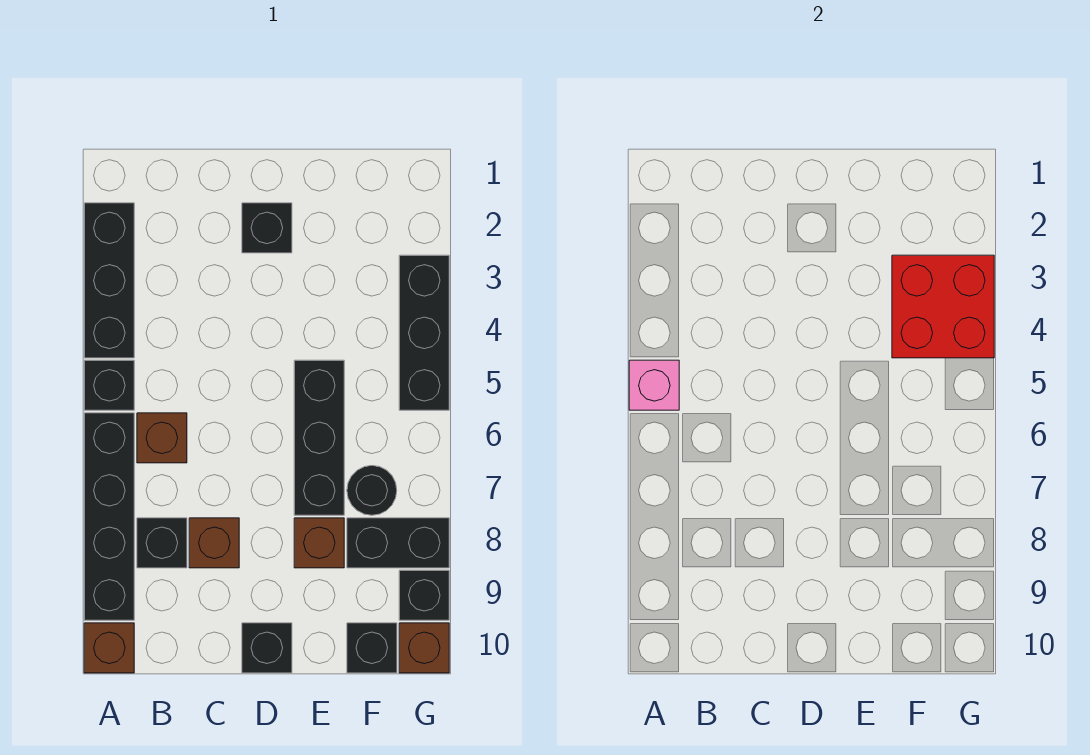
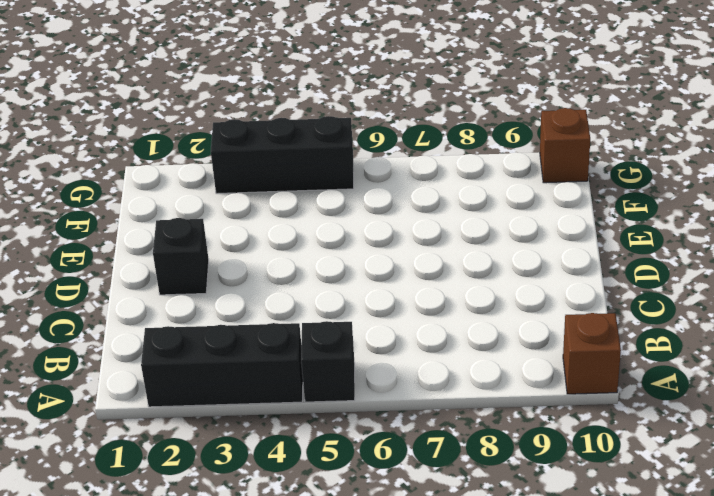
none -> black brick A6:A9 level 1
none -> brown brick B6 level 1
none -> black brick B8 level 1

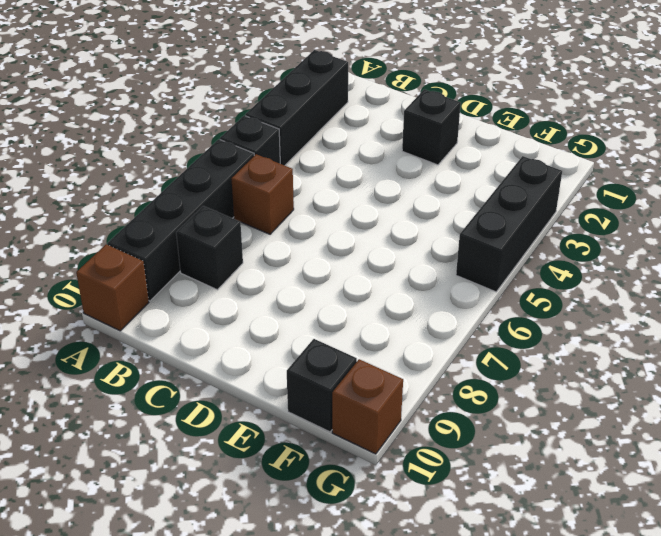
none -> brown brick C8 level 1
none -> black brick D10 level 1
none -> black brick E5:E7 level 1

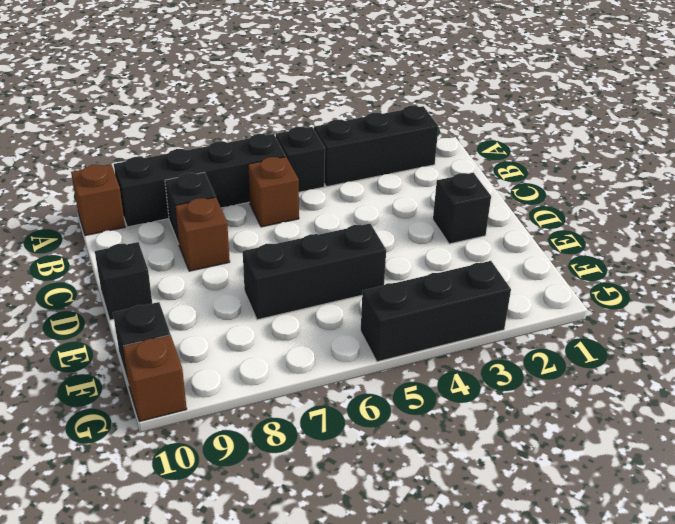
none -> brown brick E8 level 1
none -> black round brick F7 level 1
none -> black brick F8:G8 level 1

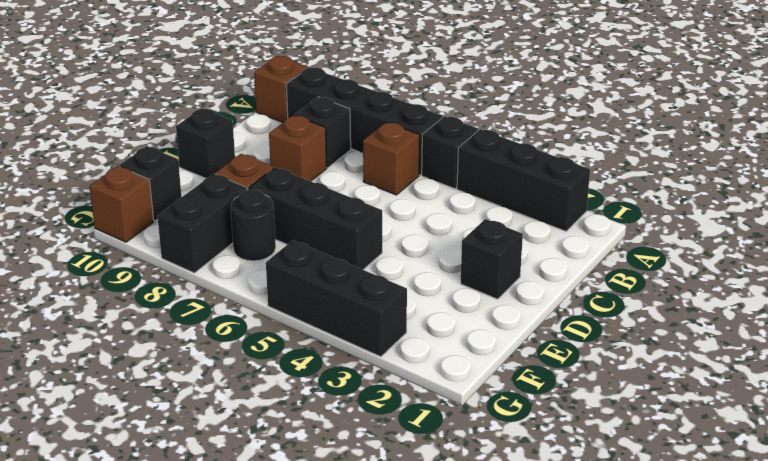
none -> black brick G9 level 1
none -> pink brick A5 level 2
none -> red brick F3:G4 level 2

